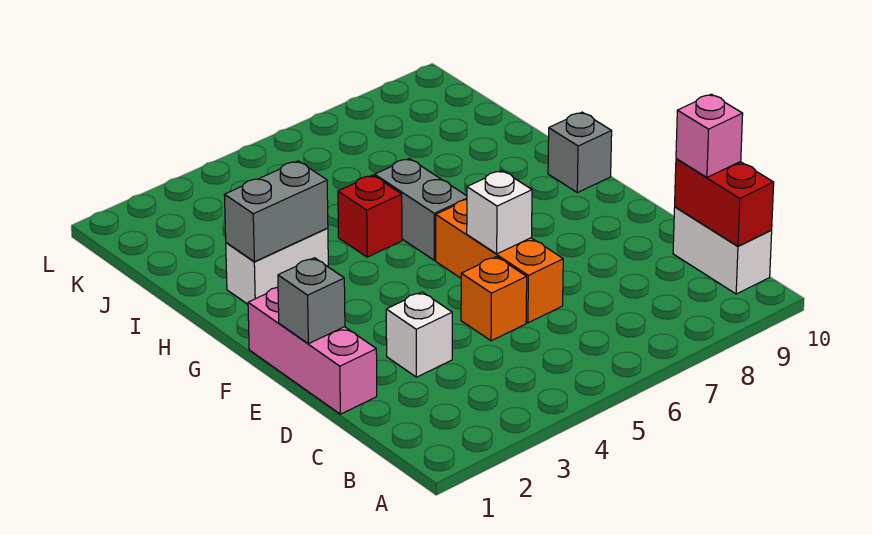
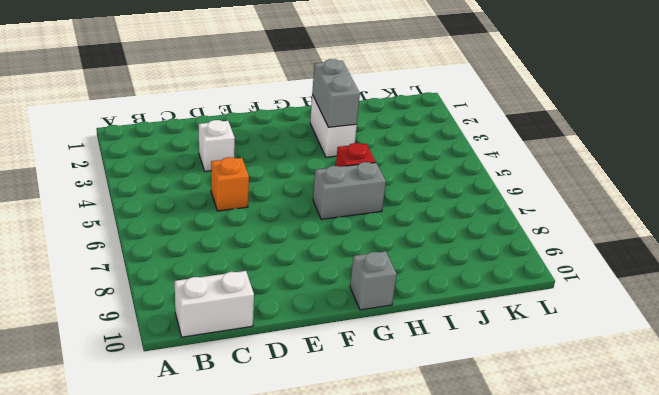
none -> pink brick D1:F1 level 1
none -> orange brick D6:F6 level 1
none -> red brick B10:C10 level 2

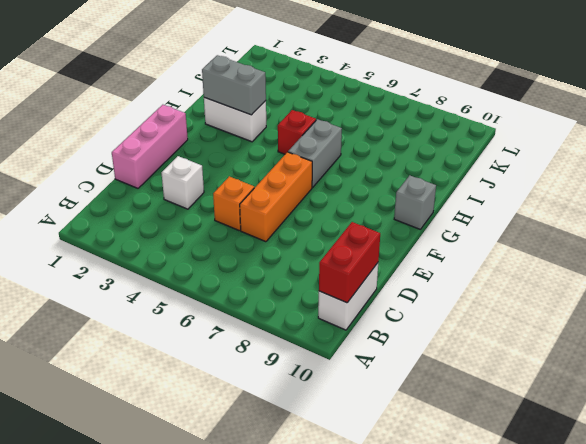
none -> grey brick E1 level 2
none -> white brick E6 level 2
none -> pink brick C10 level 3

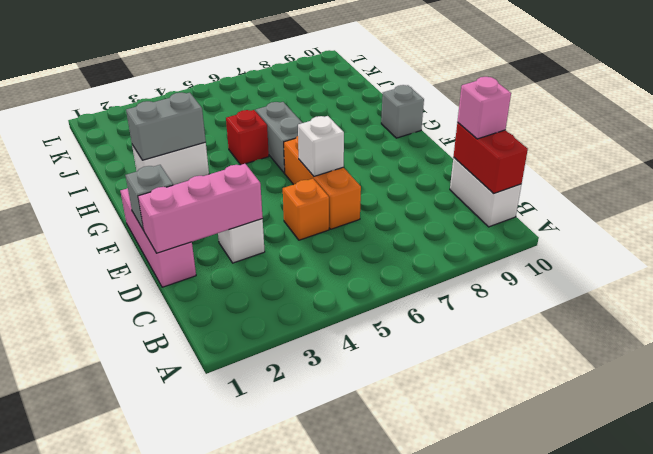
pink brick D1:D3 level 2 -> none

